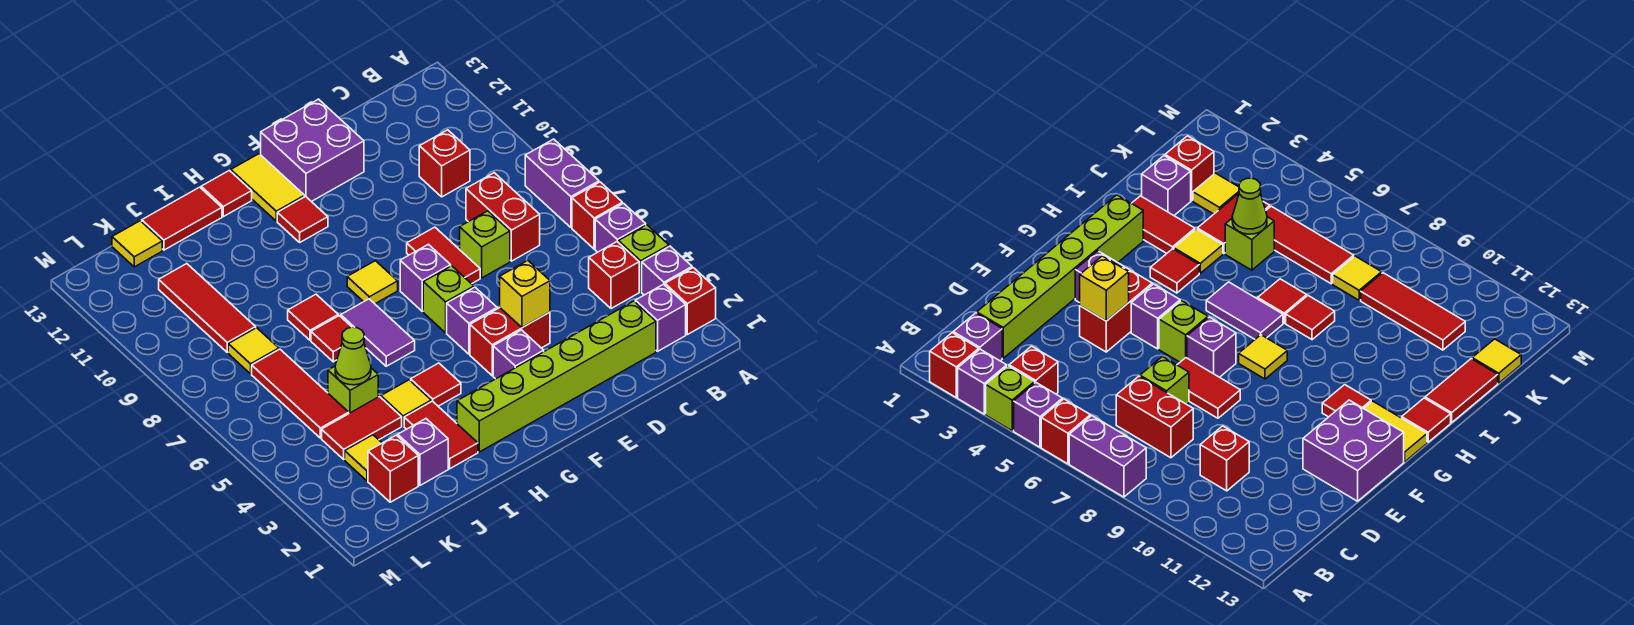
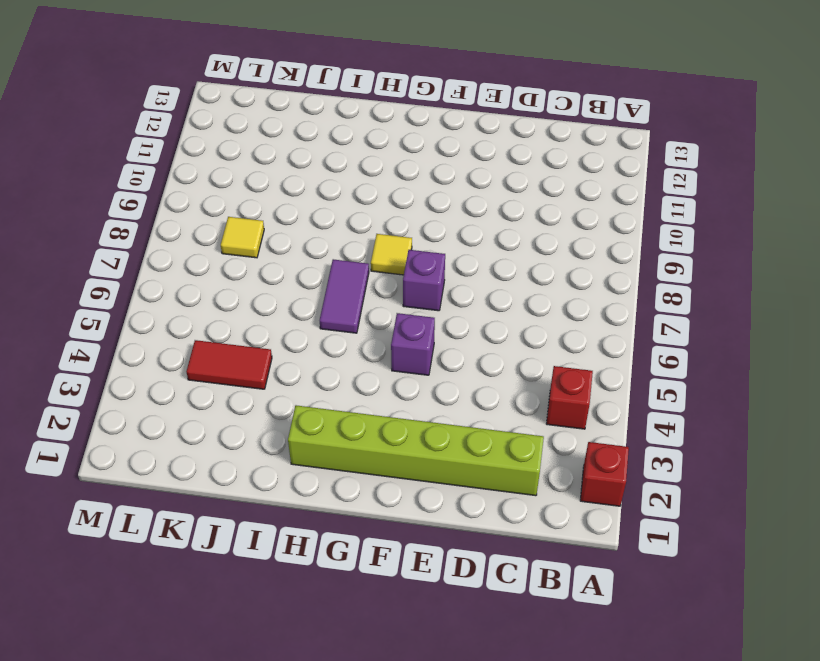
none -> purple brick A3 level 1
none -> lime brick A4 level 1
none -> purple brick A5 level 1
none -> red brick A6 level 1

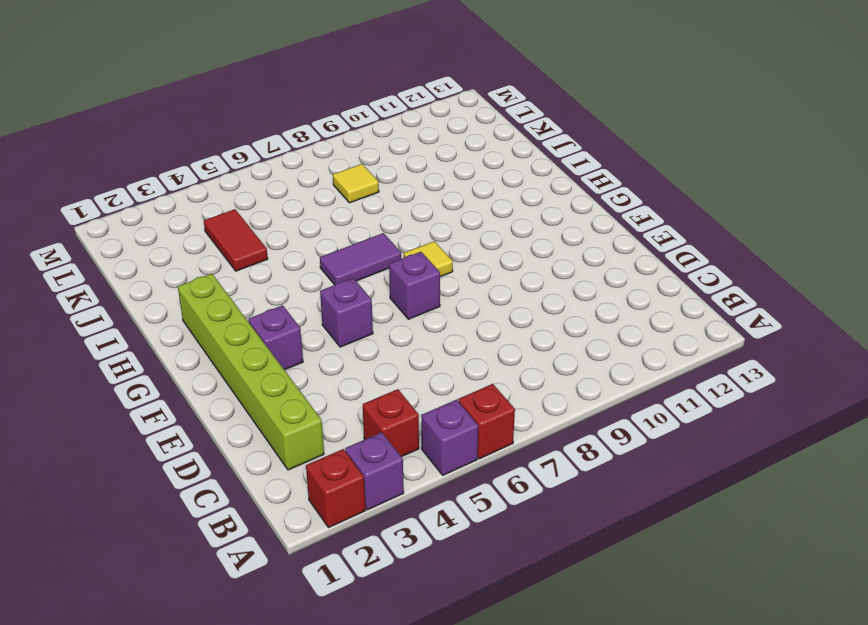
none -> lime brick A4 level 1
none -> purple brick A7:A8 level 1
none -> purple brick B2 level 1
none -> red brick C7:C8 level 1

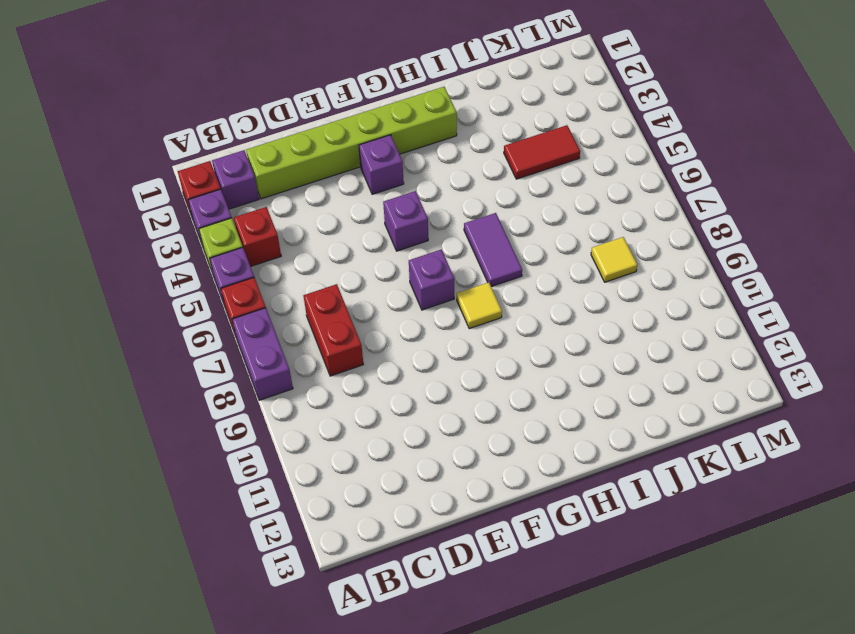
none -> red brick C10 level 1
none -> lime brick D7 level 1
none -> red brick E4:F4 level 1
none -> red tile E7:E8 level 1

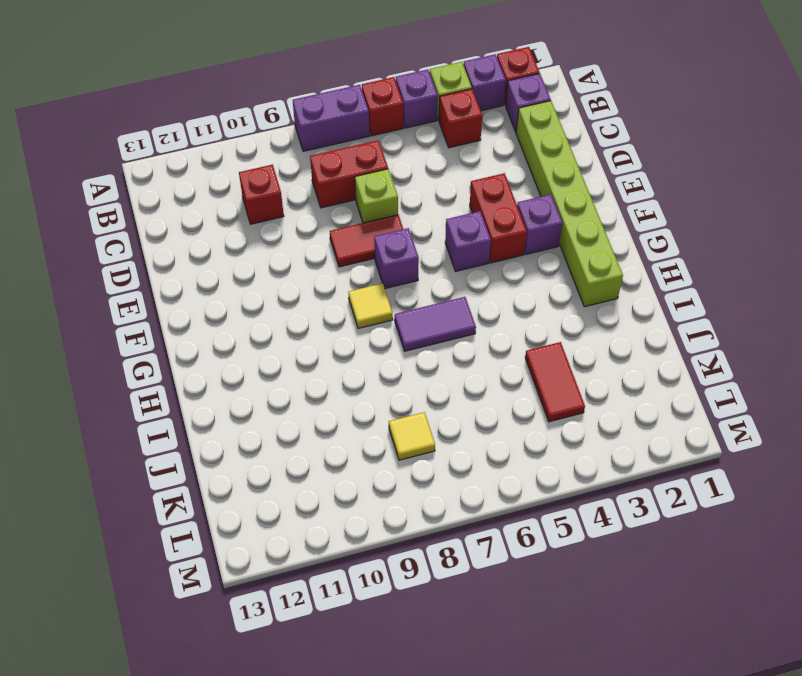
none -> purple brick E12:F13 level 1
none -> lime brick F6 level 1
none -> red tile G11 level 1
none -> yellow tile G12:G13 level 1

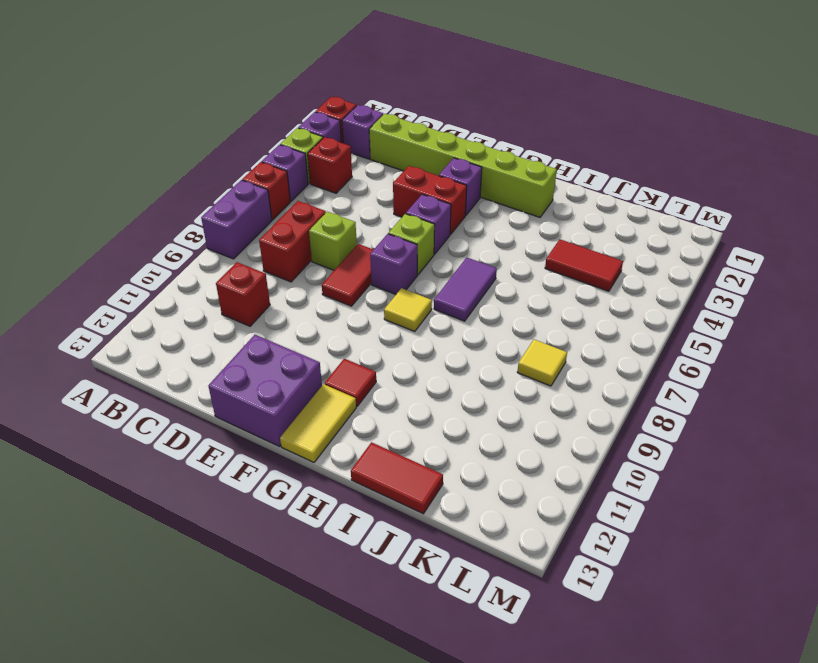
none -> red tile H4 level 1
none -> red tile H13 level 1
none -> red tile I2:I3 level 1
none -> yellow tile I4 level 1

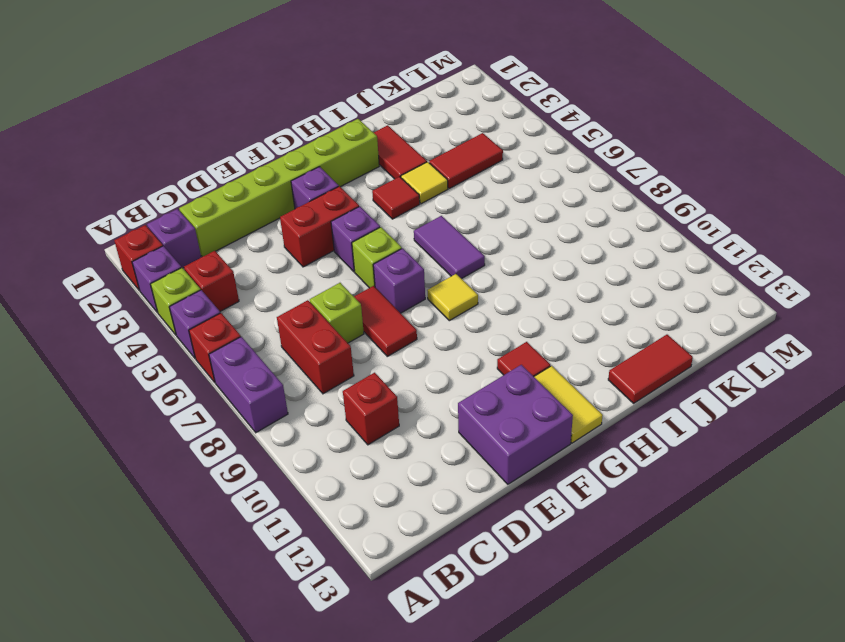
none -> red tile H13 level 1
none -> red tile I7 level 1
none -> red tile I8 level 1
none -> purple brick J2 level 1

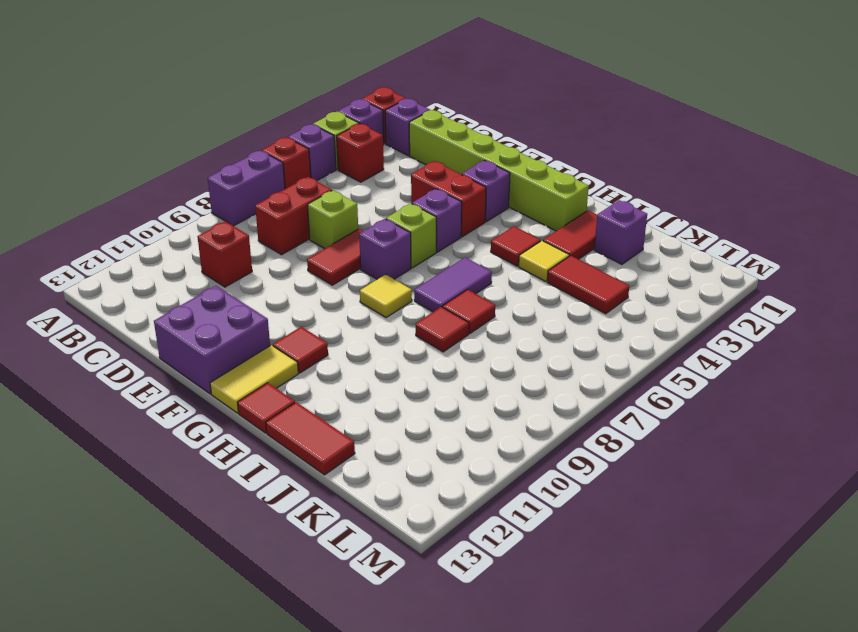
none -> lime brick J5 level 1
none -> red brick K2 level 1
none -> yellow tile K3 level 1
none -> red tile K5:K7 level 1

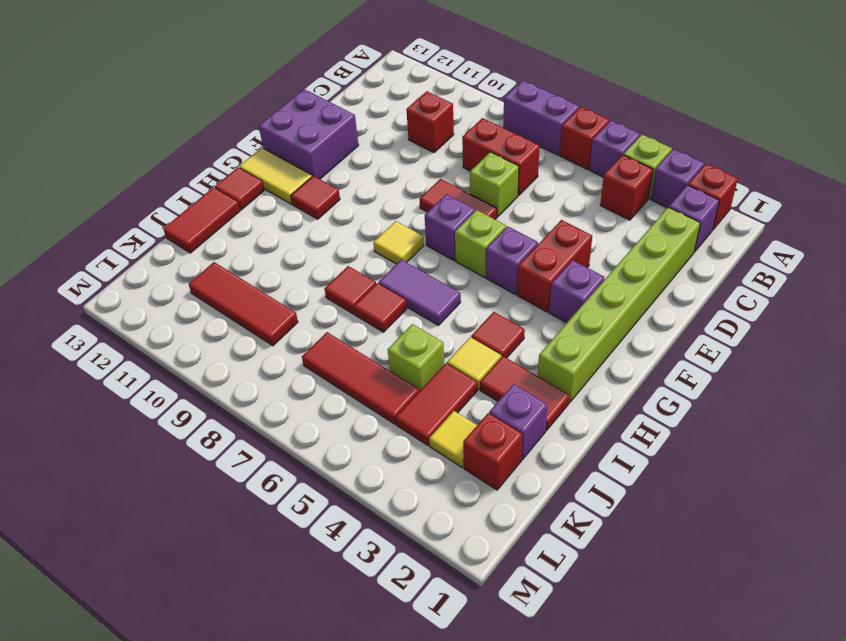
none -> yellow tile K8 level 1
none -> yellow tile K13 level 1
none -> yellow brick E4 level 2
none -> lime cone J5 level 2

